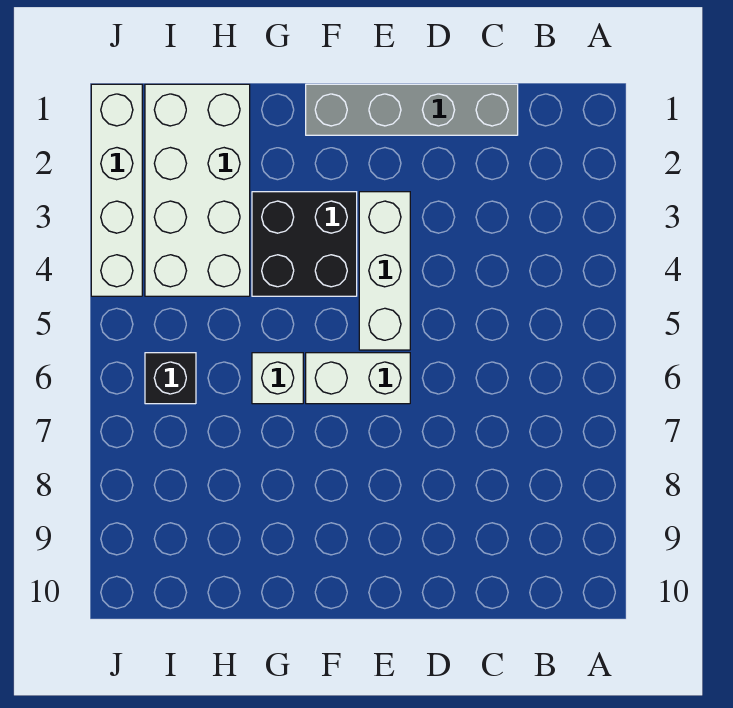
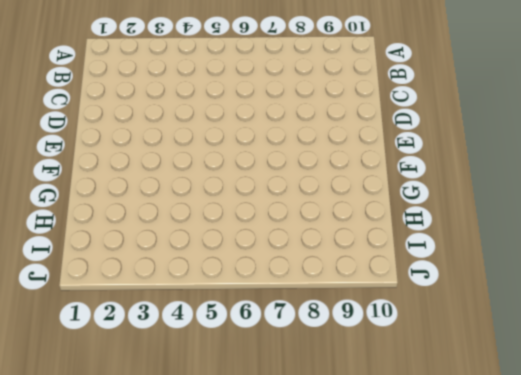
none -> grey brick C1:F1 level 1
none -> white brick E3:E5 level 1

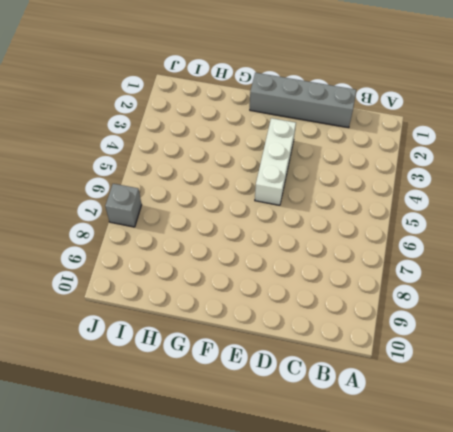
grey brick J7 level 1 -> none
none -> white brick E6:F6 level 1
none -> black brick F3:G4 level 1

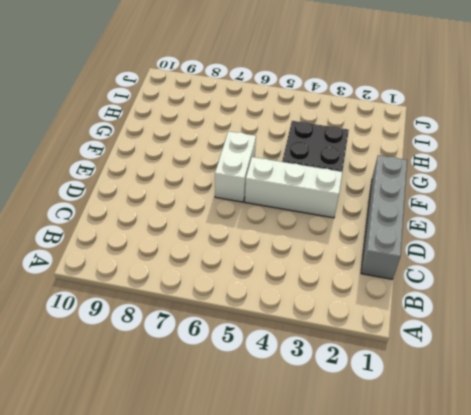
none -> white brick G6 level 1
none -> white brick H1:I4 level 1

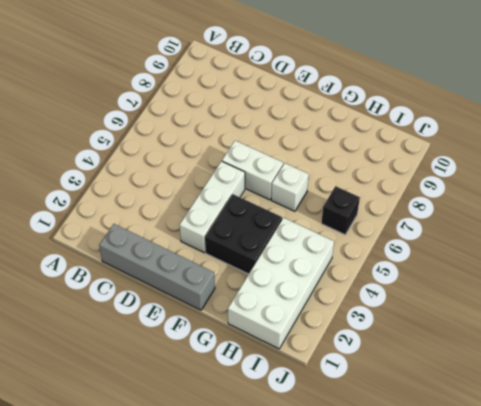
none -> white brick J1:J4 level 1

